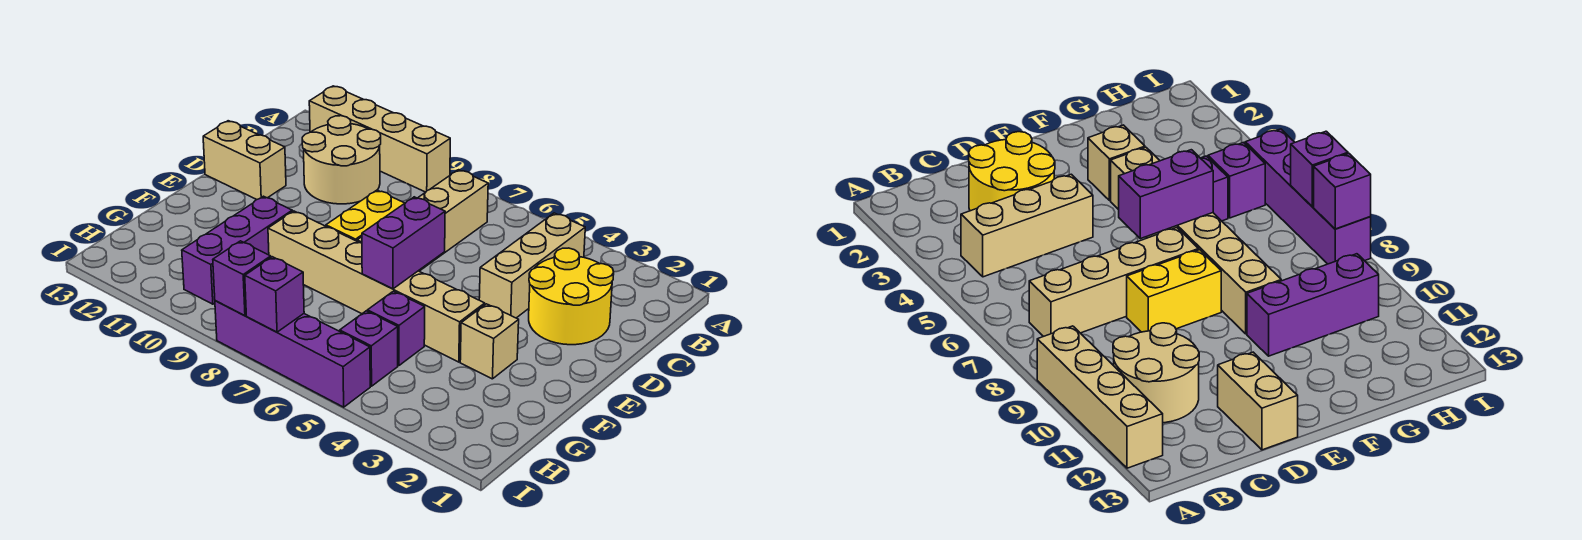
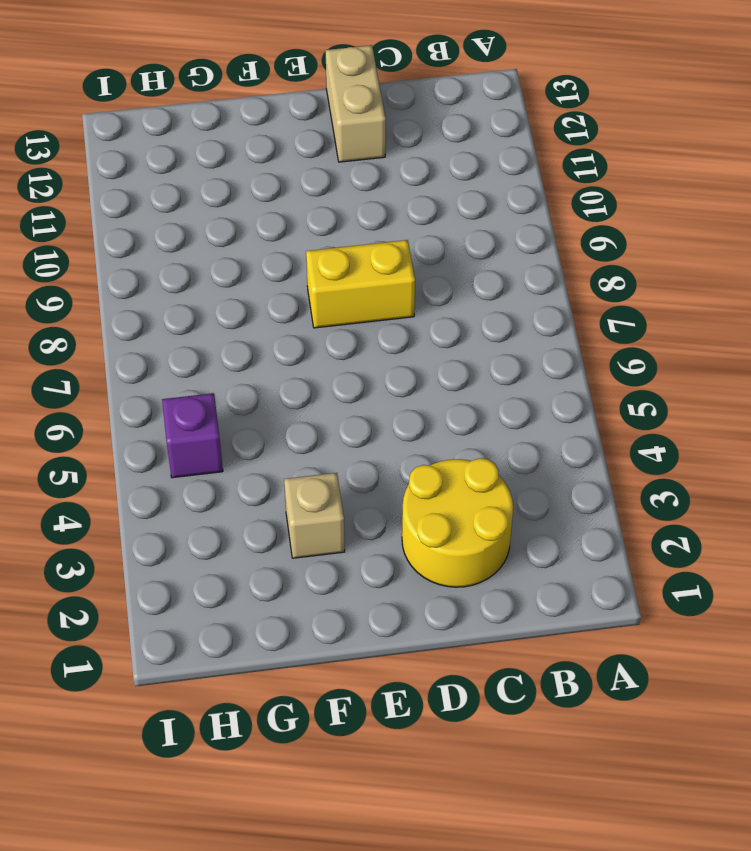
none -> tan brick A9:A12 level 1
none -> tan brick B4:D4 level 1
none -> tan brick B7:E7 level 1

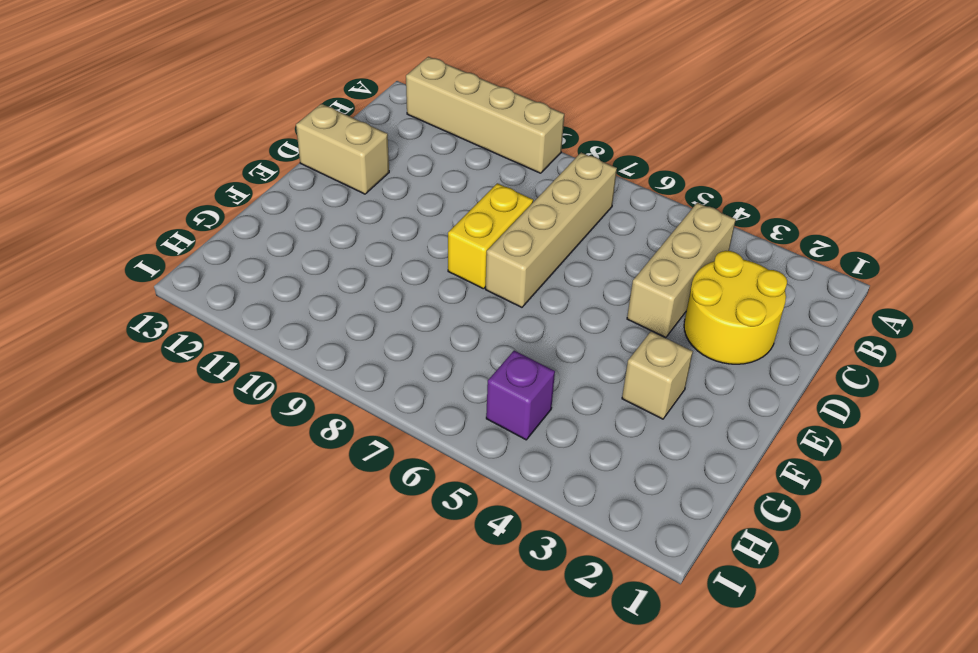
none -> tan round brick B10:C11 level 1
none -> tan brick F4:F9 level 1
none -> purple brick F10:H10 level 1

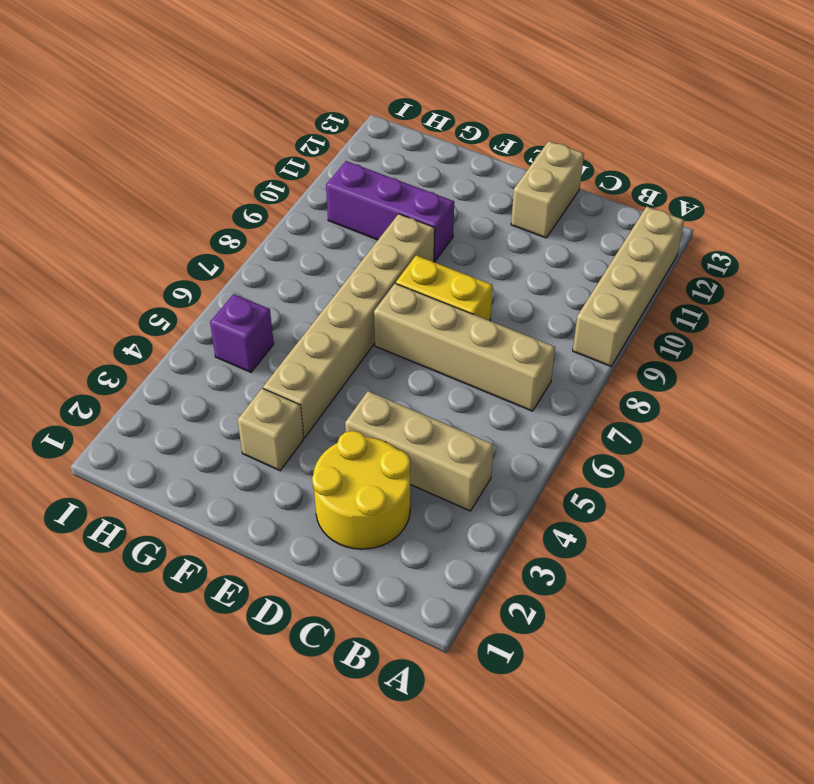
none -> tan round brick B10:C11 level 1
none -> purple brick G5 level 1
none -> purple brick I5:I8 level 1

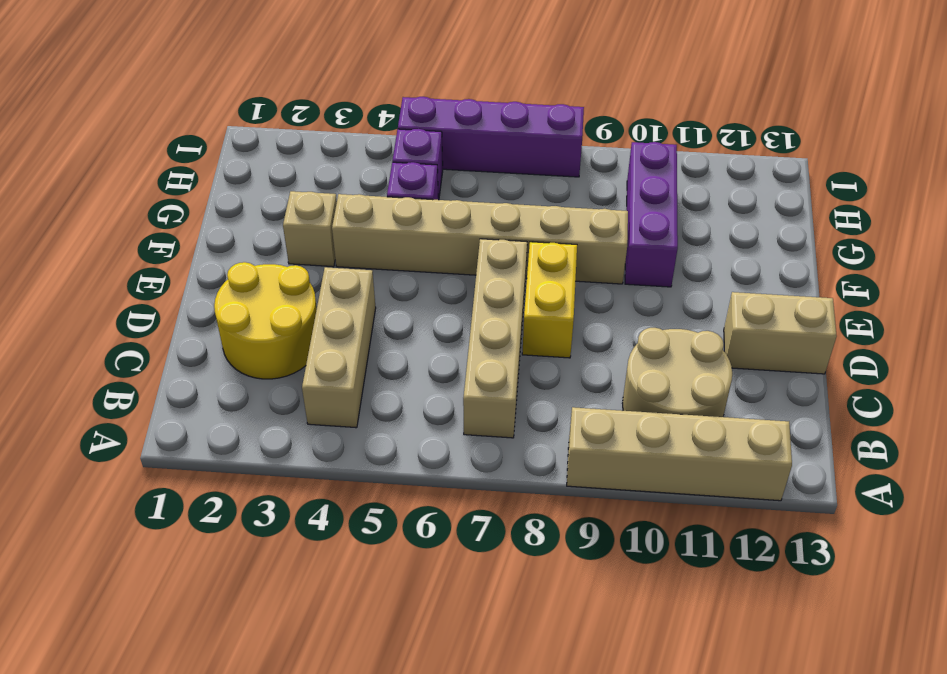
none -> purple brick E6:F6 level 2
none -> purple brick I7 level 2
none -> purple brick I8 level 2

